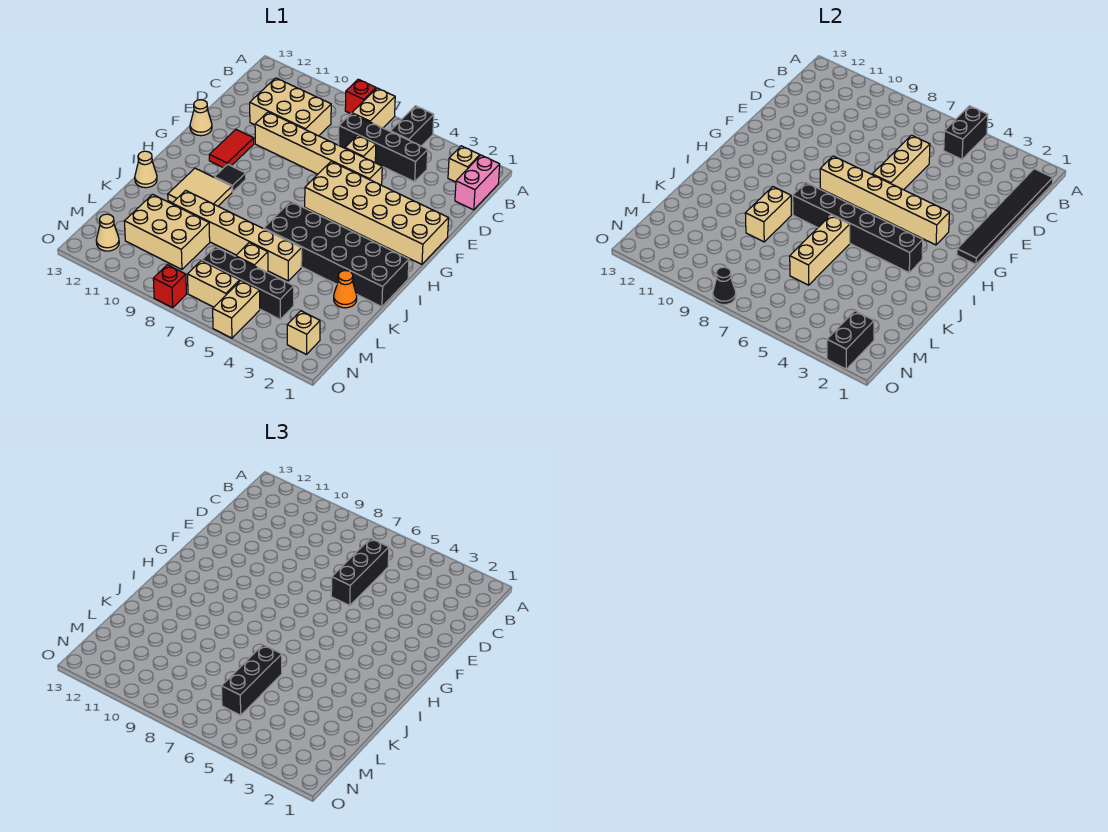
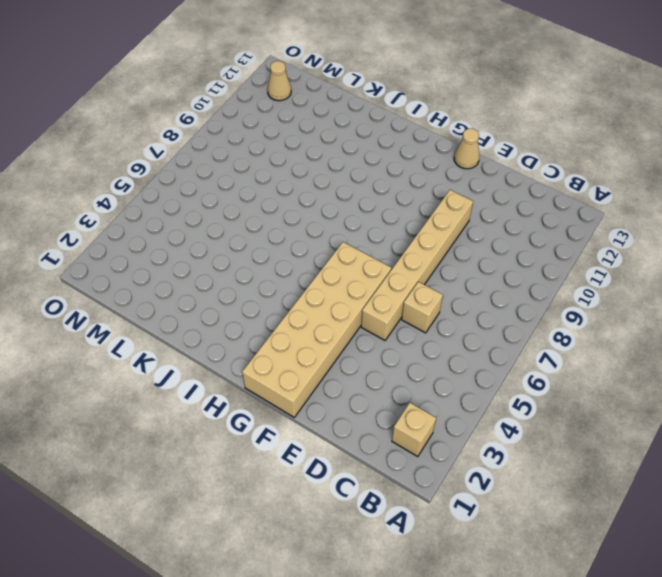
none -> black brick A5:B5 level 1
none -> tan brick A7:B7 level 1
none -> red brick A8 level 1
none -> pink brick B1:C1 level 1

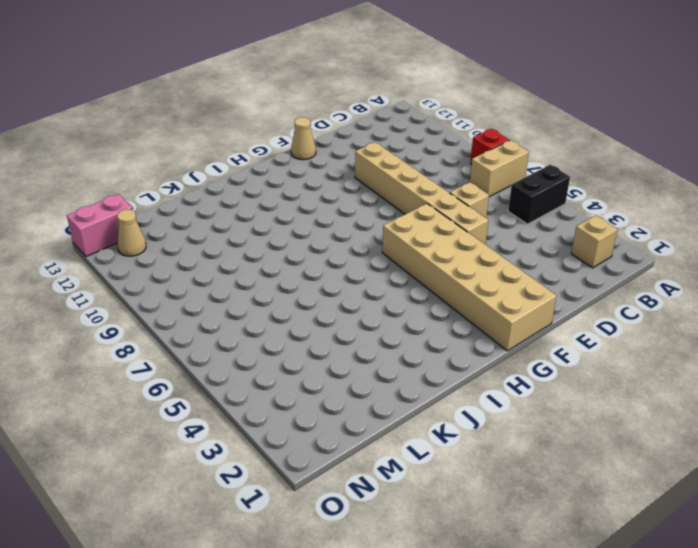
pink brick N13:O13 level 1 -> pink brick B1:C1 level 1
none -> black brick C4:C7 level 1
none -> tan brick C9:D11 level 1
none -> red tile F11:G11 level 1
none -> black tile H10 level 1

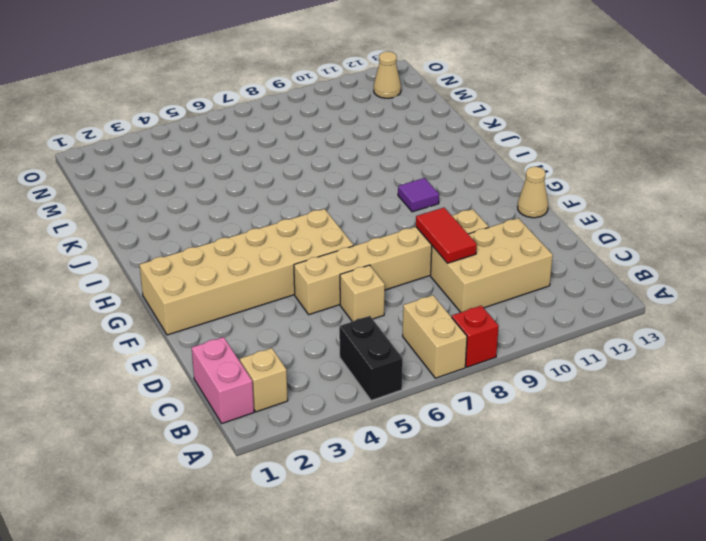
red tile D9:E9 level 2 -> red tile F11:G11 level 1
purple tile H10 level 1 -> black tile H10 level 1
none -> black brick C4:C7 level 1
none -> black brick I1:J6 level 1
none -> tan tile I10:J11 level 1
none -> tan cone J13 level 1

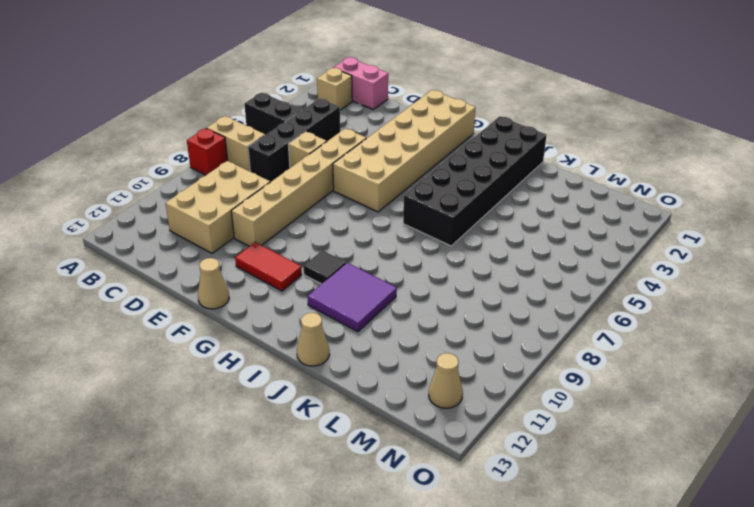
purple tile I10:J11 level 1 -> tan tile I10:J11 level 1
none -> orange cone K2 level 1
none -> tan brick K5:K10 level 1
none -> tan brick L6 level 1
none -> tan brick L9:M11 level 1

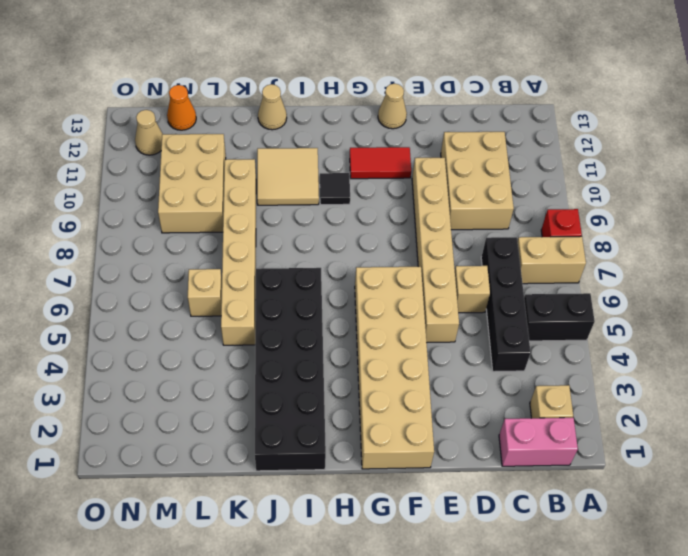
orange cone M13 level 1 -> orange cone K2 level 1
none -> black brick M4:M7 level 1
none -> tan brick N2 level 1
none -> tan brick N5:O5 level 1
none -> tan brick N6:N7 level 1

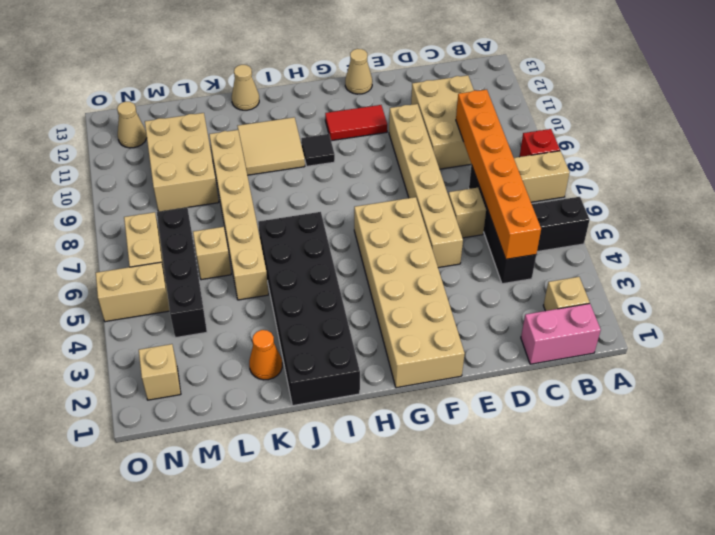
orange brick C4:C9 level 2 -> none
none -> red brick O8 level 1
none -> black brick A5:B5 level 2
none -> black tile B1:G1 level 2
none -> tan brick D6:F6 level 2

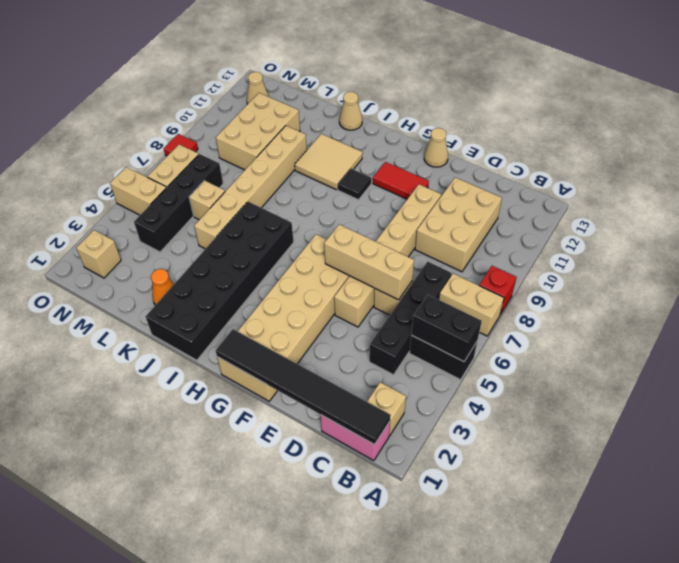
red tile O8 level 1 -> red brick O8 level 1
none -> tan brick G3:G8 level 2
none -> black brick I3:I8 level 2
none -> tan brick J6:L6 level 2
none -> tan brick J9:K9 level 2

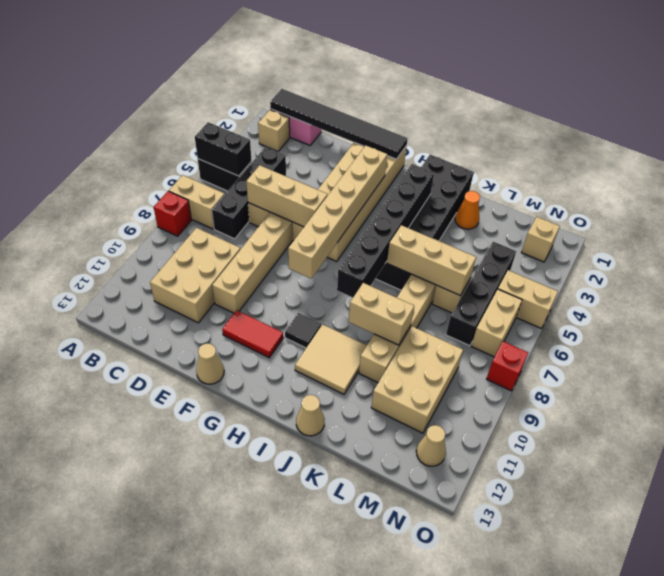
none -> black brick N2:O2 level 2
none -> black cone O8 level 2
none -> black brick C6:E6 level 3
none -> black brick K6:M6 level 3

